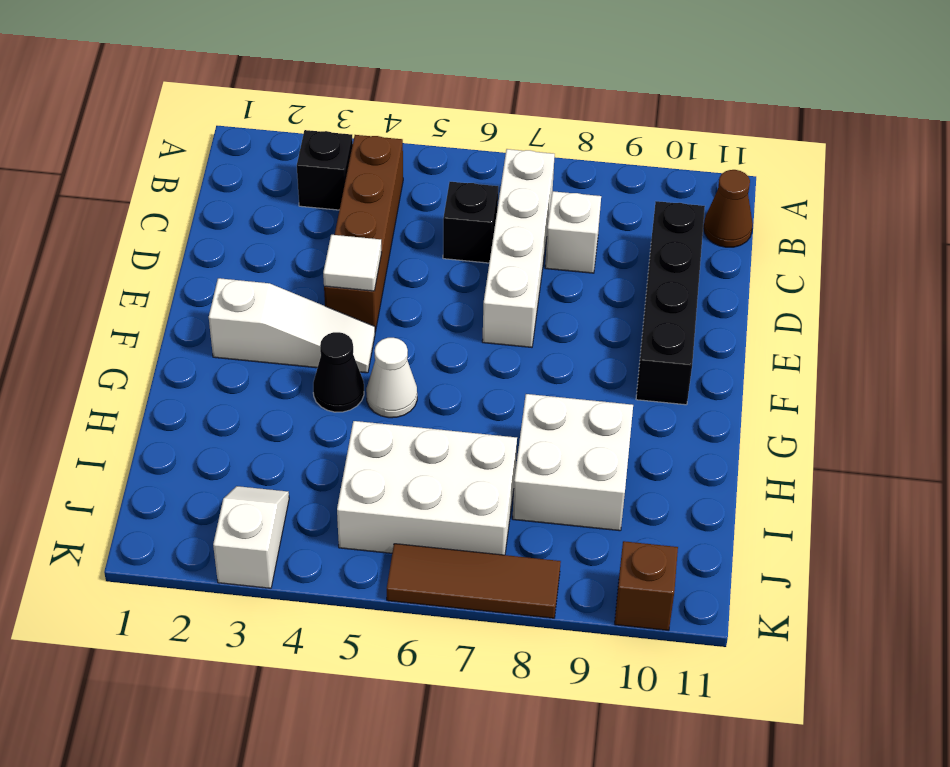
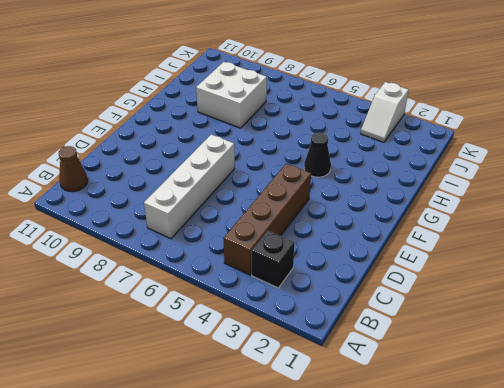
none -> black brick C6 level 1
none -> white brick C8 level 1
none -> black brick C10:F10 level 1

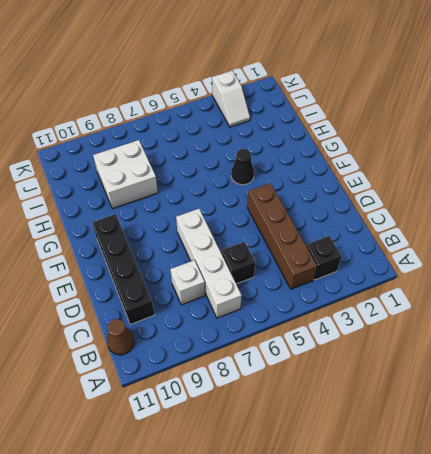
none -> white slope F2:F4 level 1 top 2
none -> white cone G5 level 1
none -> white brick I5:J7 level 1

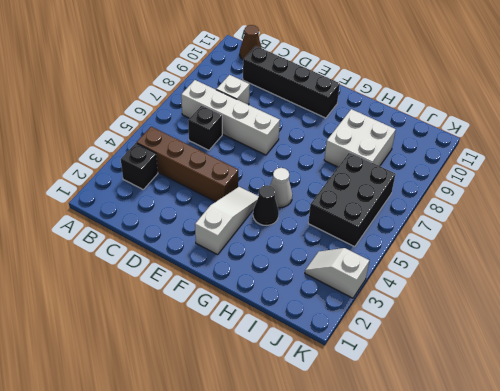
black brick I5:J7 level 1 -> white brick I5:J7 level 1
none -> brown tile K6:K8 level 1
none -> brown brick K10 level 1
none -> white tile E4 level 2

